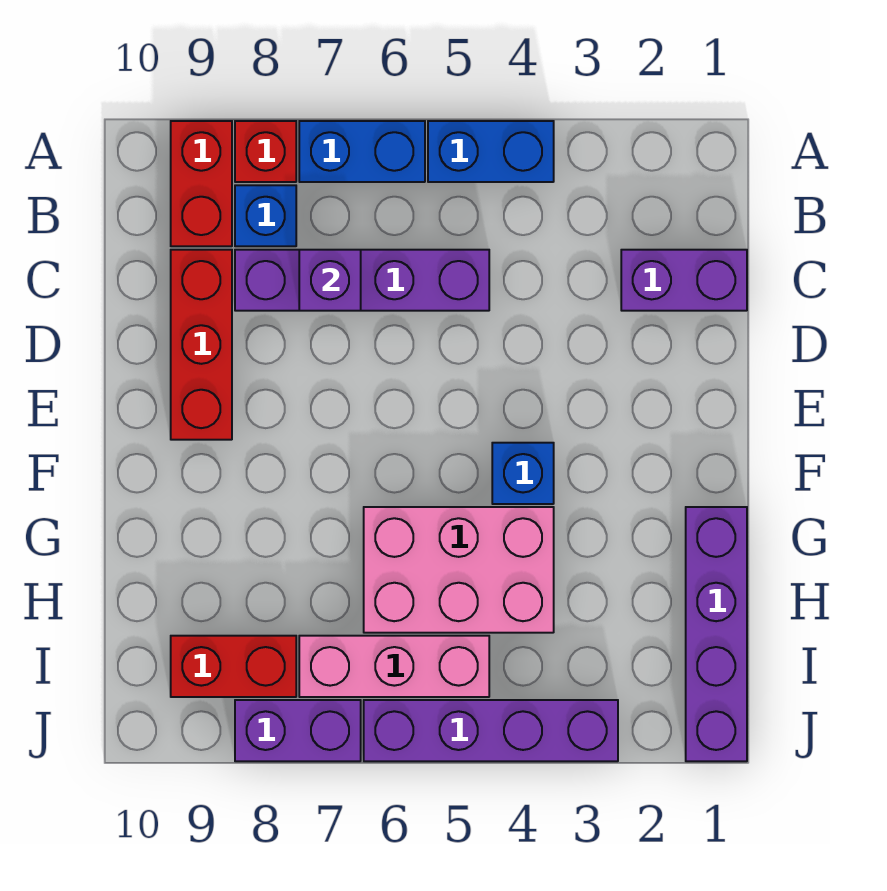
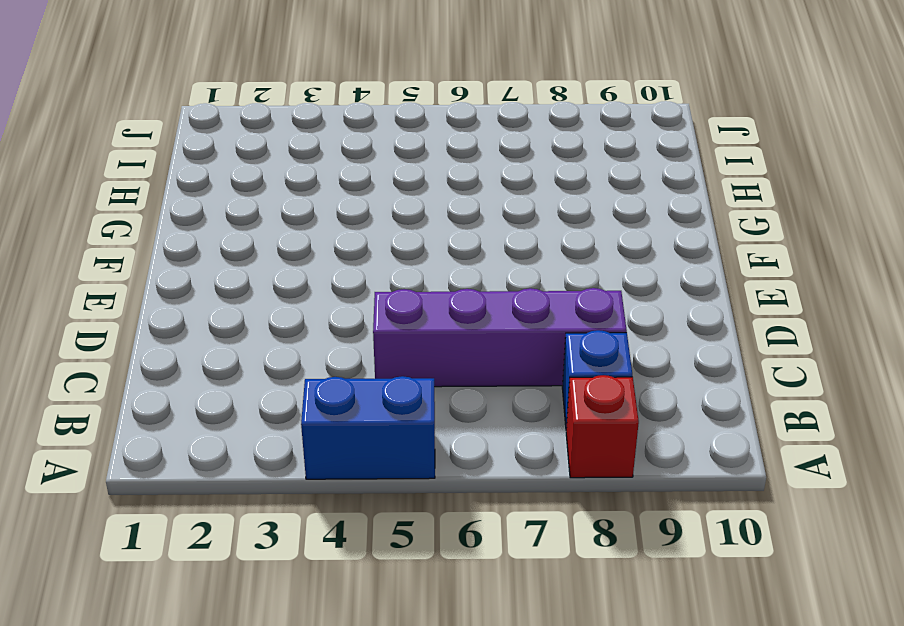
none -> blue brick A6:A7 level 1
none -> red brick A9:B9 level 1
none -> purple brick C1:C2 level 1

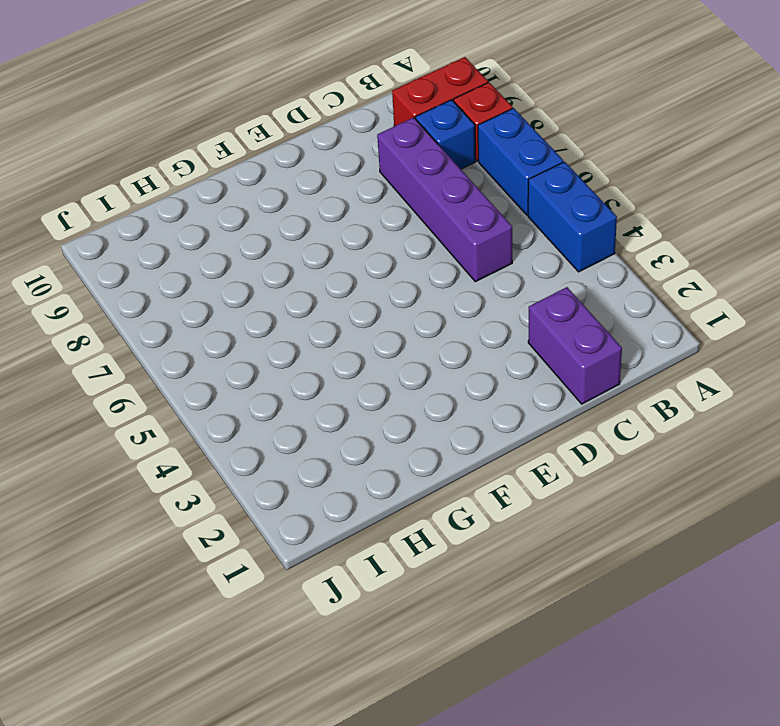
none -> red brick C9:E9 level 1
none -> blue brick F4 level 1
none -> purple brick G1:J1 level 1

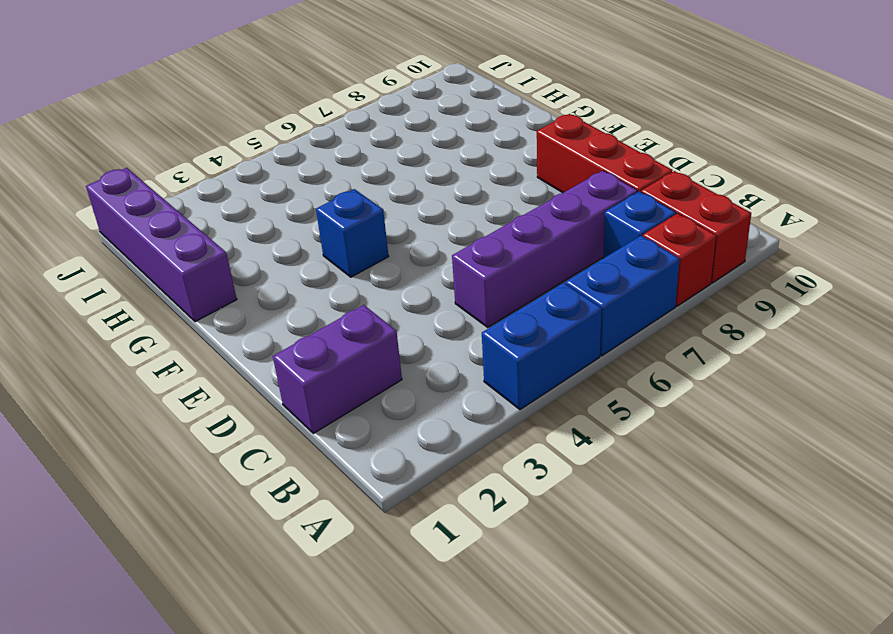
none -> pink brick G4:H6 level 1
none -> pink brick I5:I7 level 1
none -> red brick I8:I9 level 1

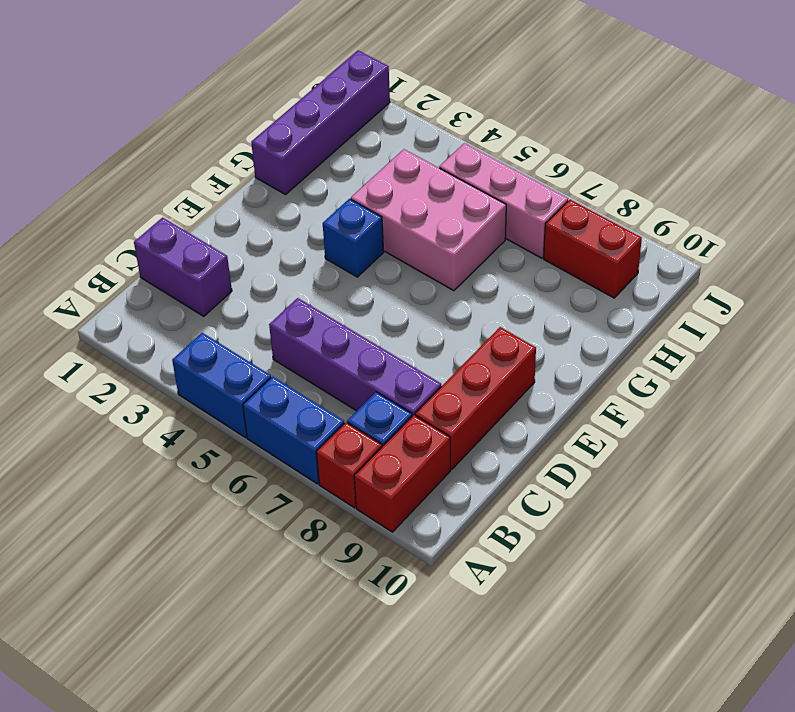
none -> purple brick J3:J6 level 1
none -> purple brick J7:J8 level 1
none -> purple brick C7 level 2

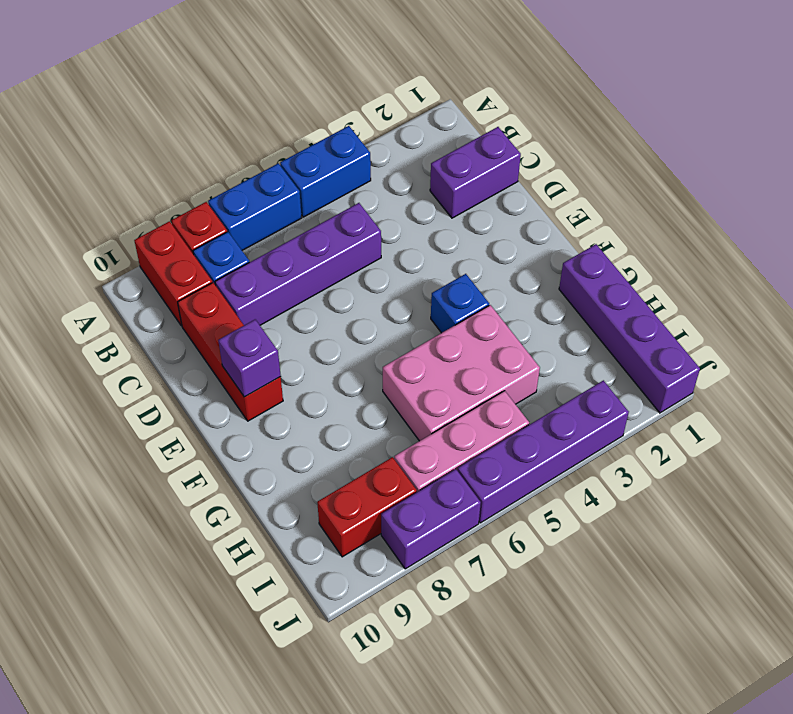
purple brick E9 level 2 -> purple brick C7 level 2

